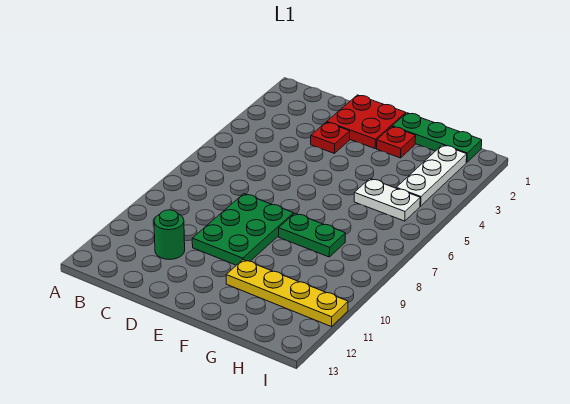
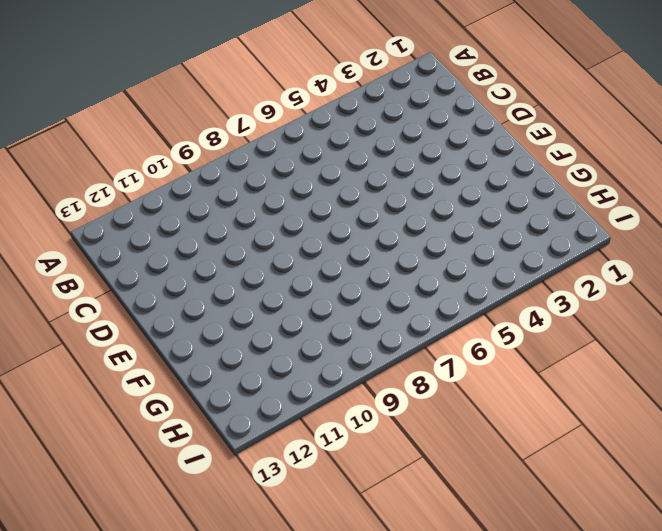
none -> green round brick C11 level 1
none -> red plate D1:E2 level 1

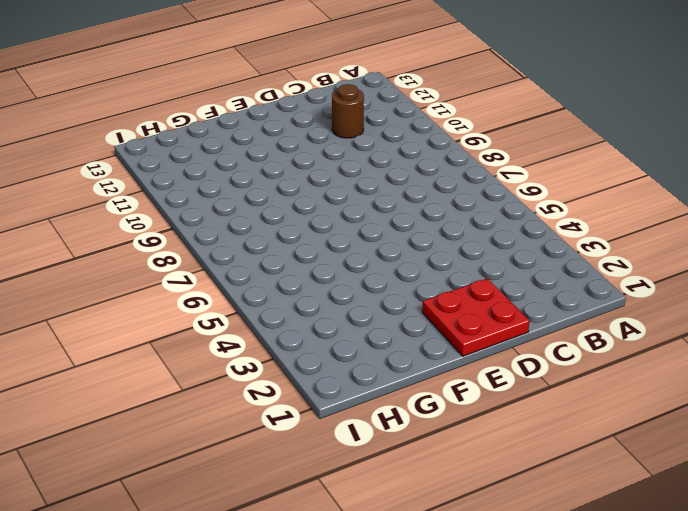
brown round brick C11 level 1 -> green round brick C11 level 1
none -> red plate D3 level 1
none -> green plate D8:E10 level 1

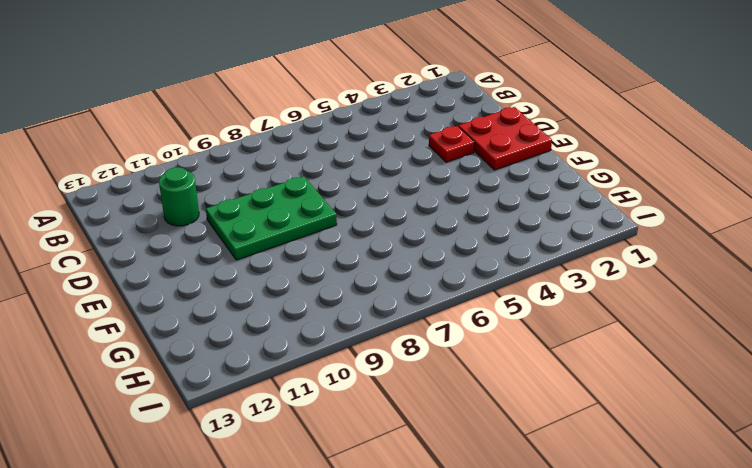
none -> green plate F1:H1 level 1
none -> red plate F2 level 1

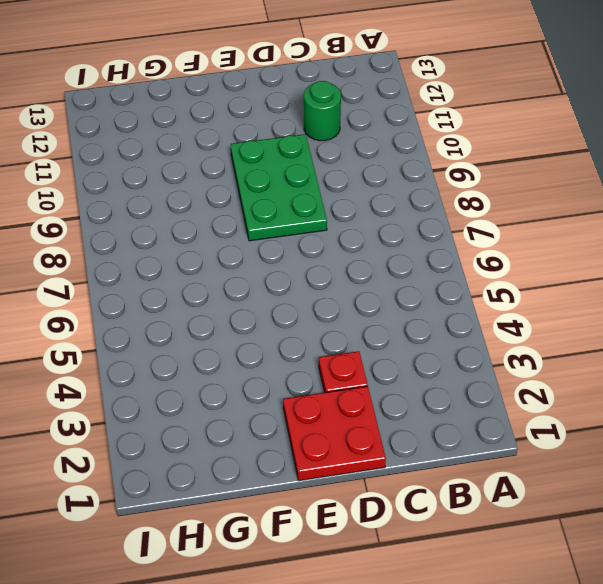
none -> green plate F1:H1 level 1
none -> red plate F2 level 1

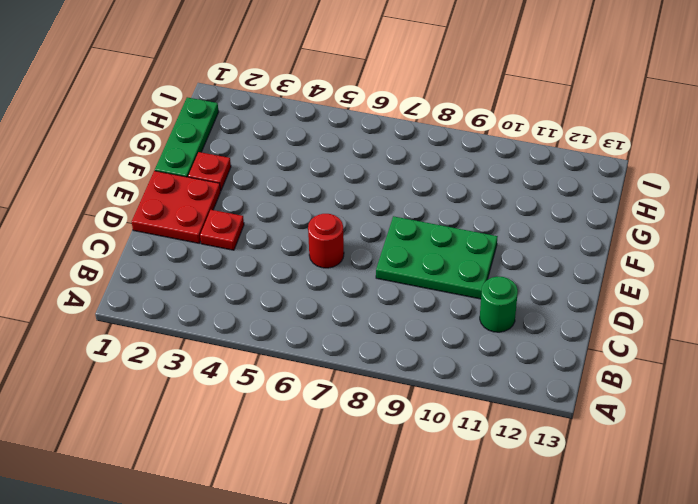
red round brick D6 level 1 -> none
none -> green plate F8:G8 level 1
none -> yellow plate F11:I11 level 1

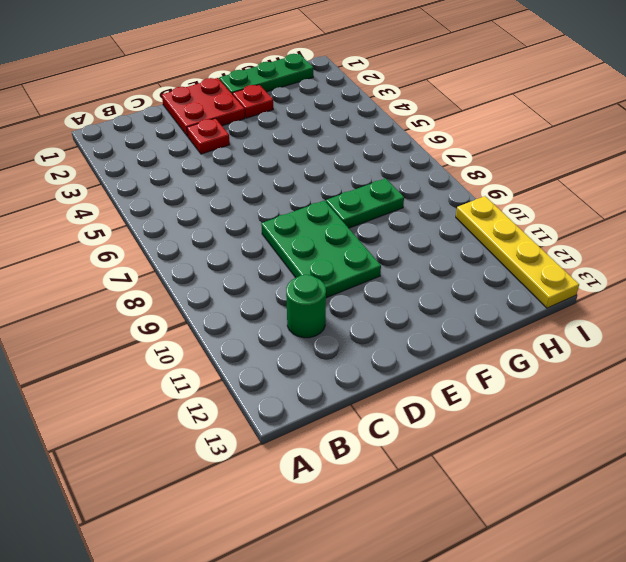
yellow plate I10:I13 level 1 -> yellow plate F11:I11 level 1
none -> white plate G5:H5 level 1
none -> white plate H2:H4 level 1

